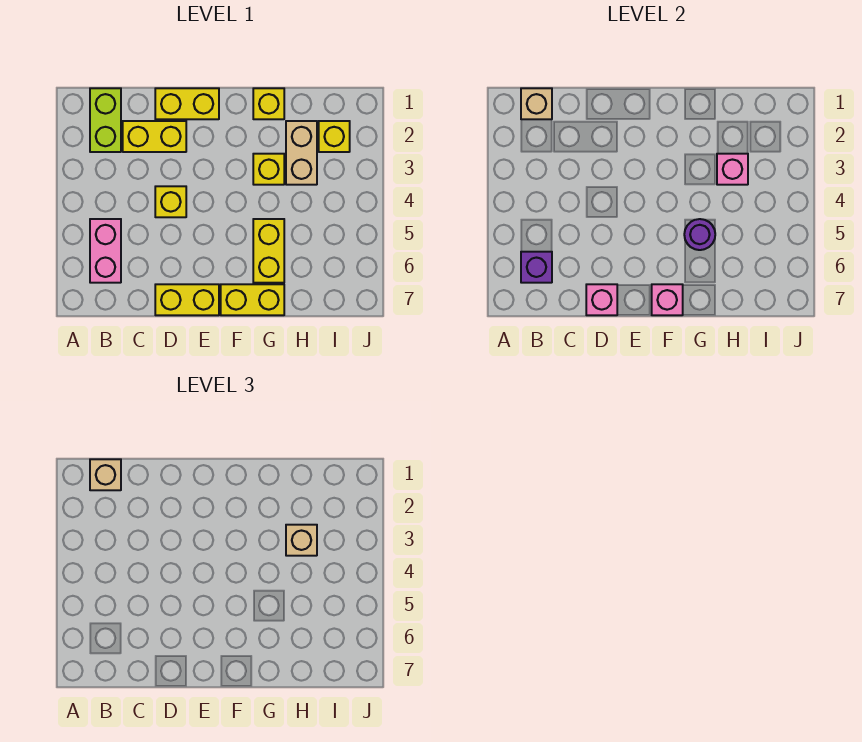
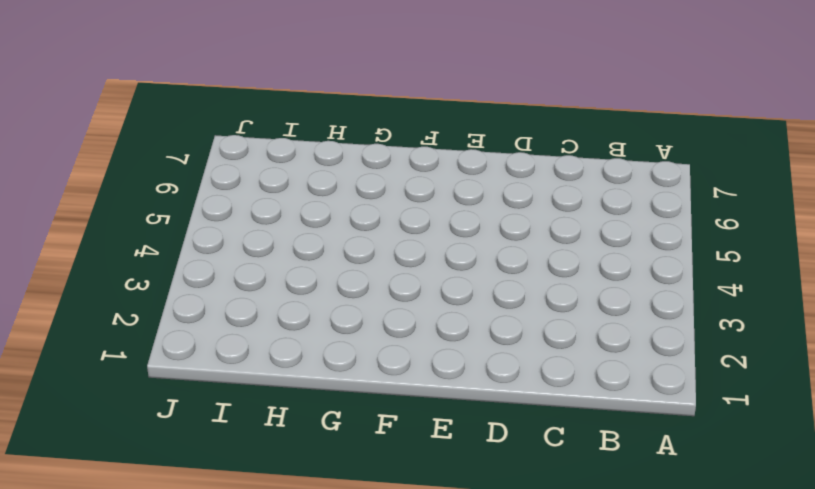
none -> lime brick B1:B2 level 1
none -> pink brick B5:B6 level 1
none -> yellow brick C2:D2 level 1

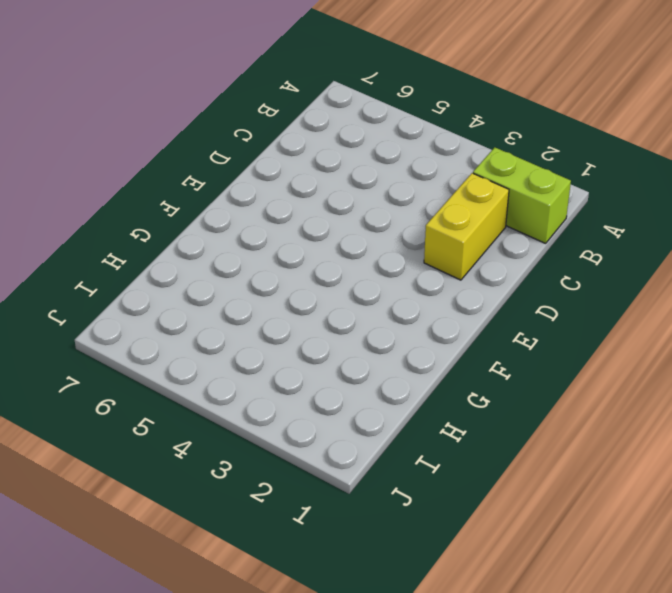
none -> pink brick B5:B6 level 1
none -> yellow brick D1:E1 level 1
none -> yellow brick D4 level 1

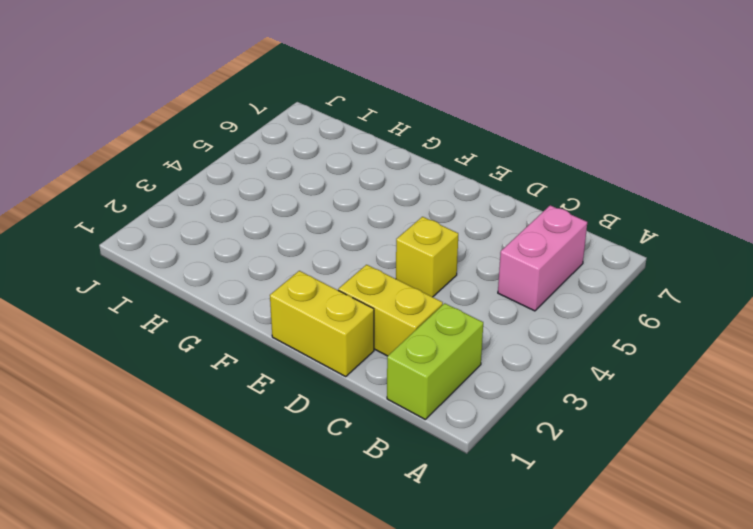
none -> yellow brick D7:E7 level 1
none -> yellow brick F7:G7 level 1
none -> yellow brick G1 level 1

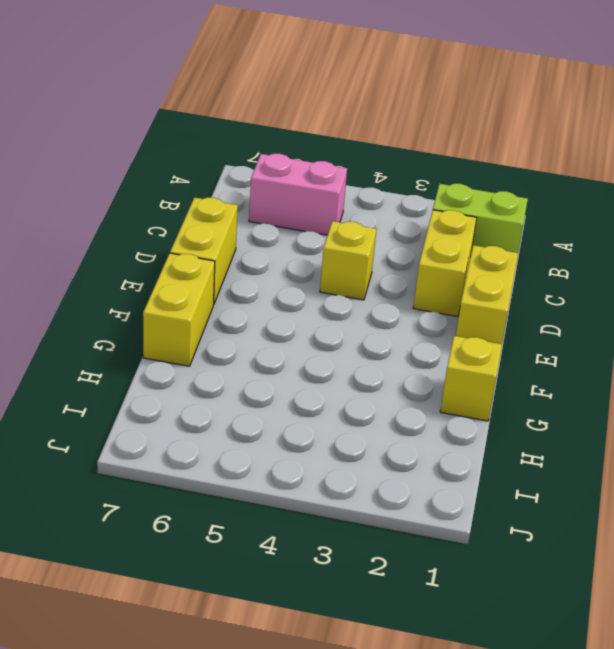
none -> yellow brick G3 level 1
none -> yellow brick G5:G6 level 1
none -> tan brick H2:H3 level 1

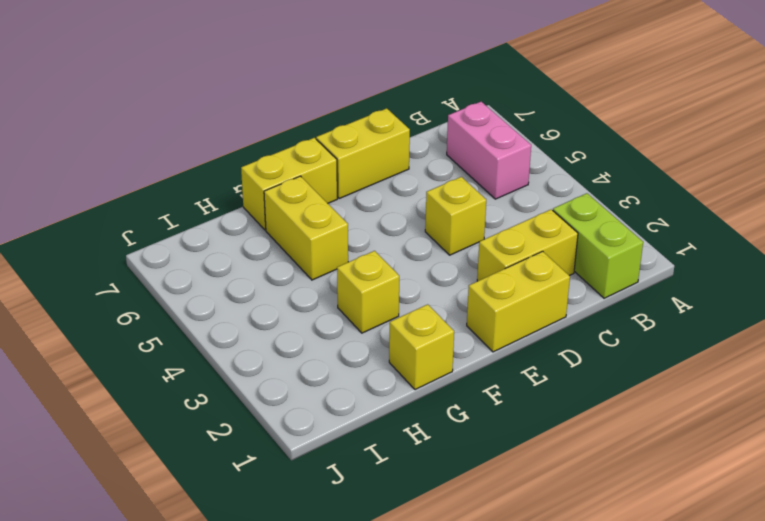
none -> tan brick H2:H3 level 1
none -> yellow brick I2 level 1
none -> tan brick B1 level 2

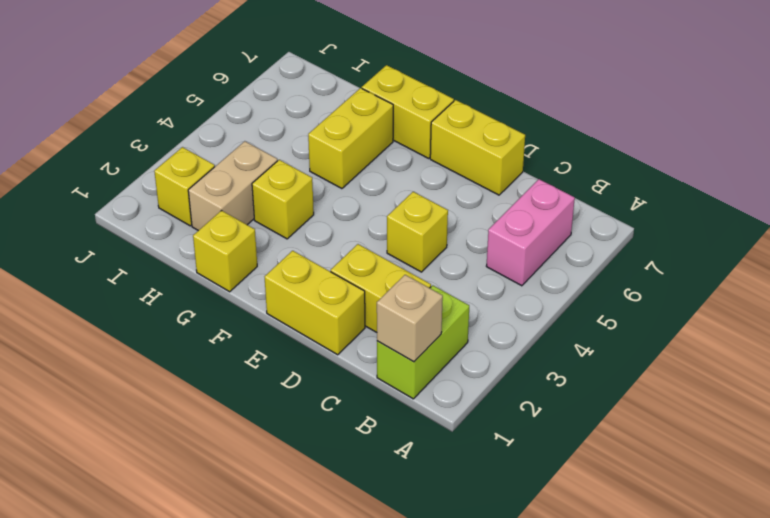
none -> purple brick B6 level 2
none -> pink brick D7 level 2
none -> pink brick F7 level 2

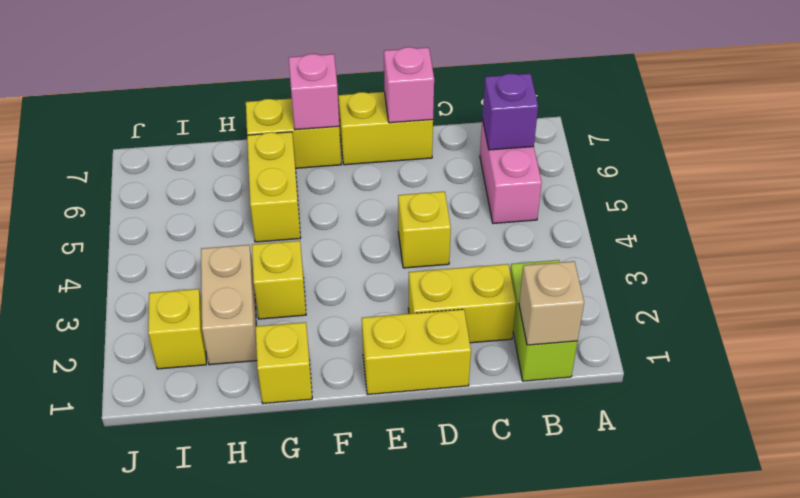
none -> purple round brick G5 level 2
none -> pink brick H3 level 2
none -> tan brick B1 level 3

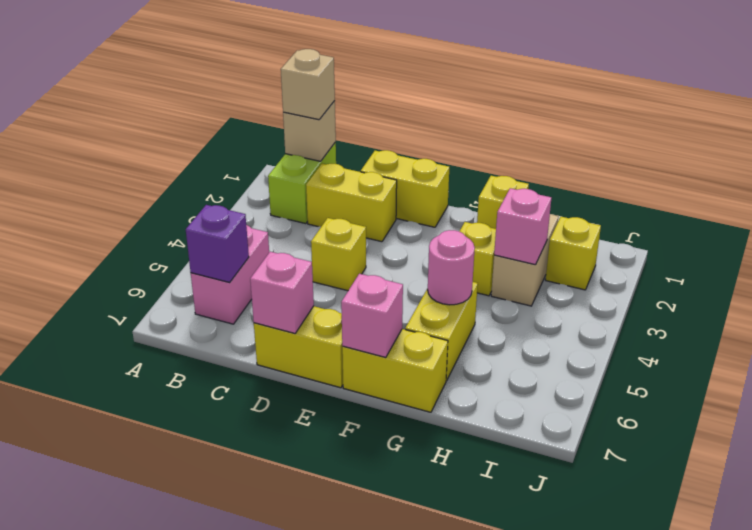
pink round brick G5 level 2 -> purple round brick G5 level 2
none -> tan brick H3 level 3

